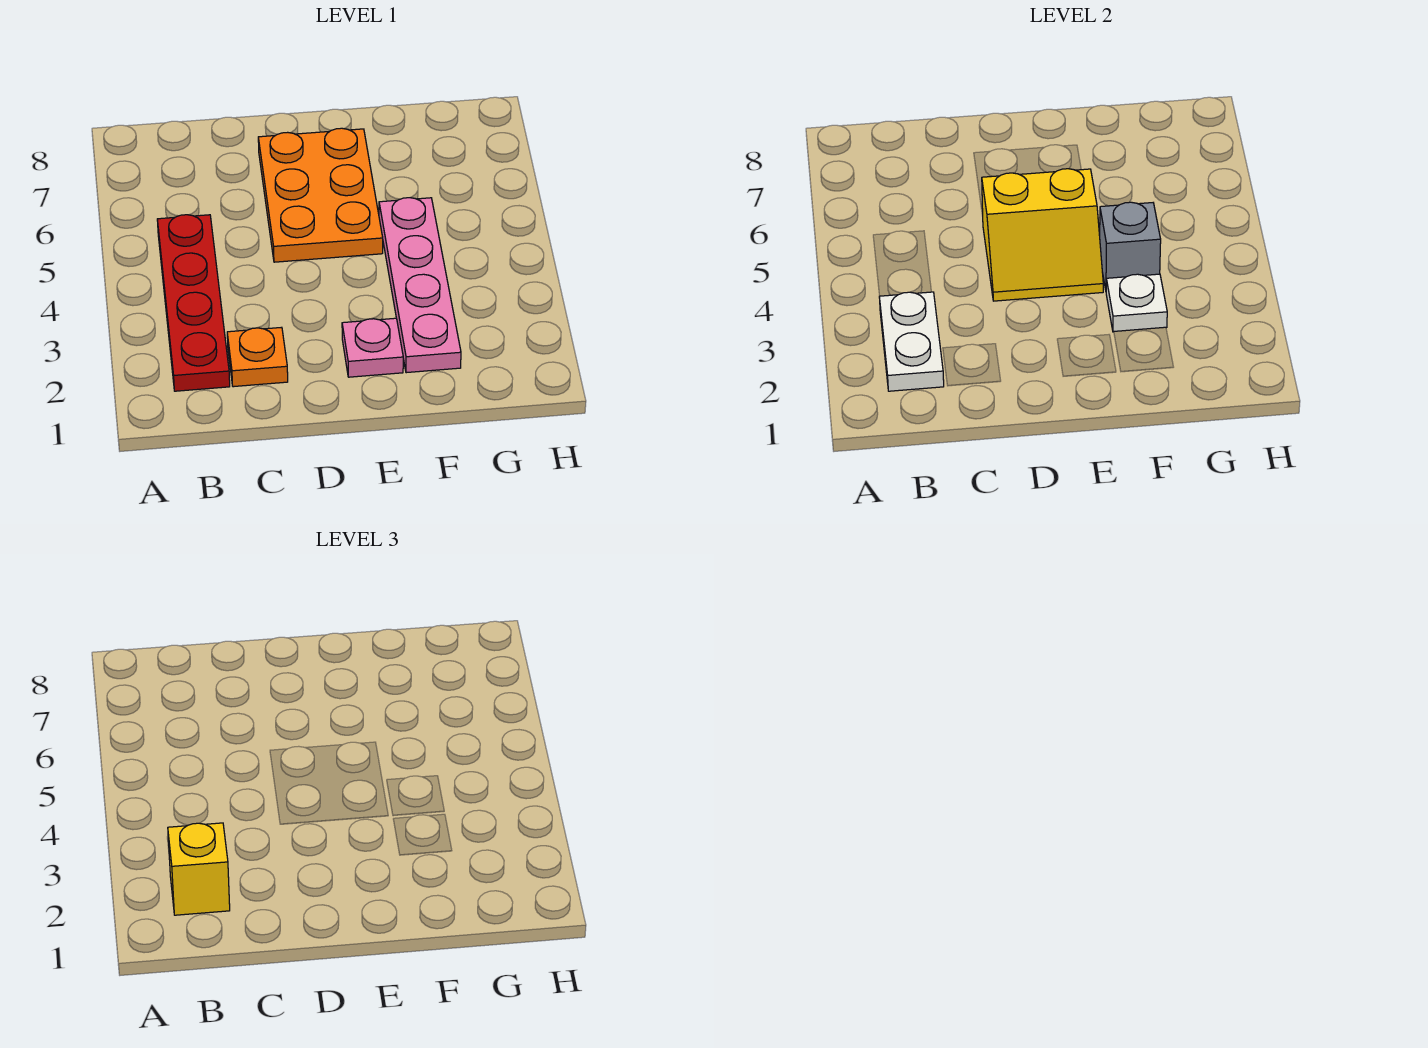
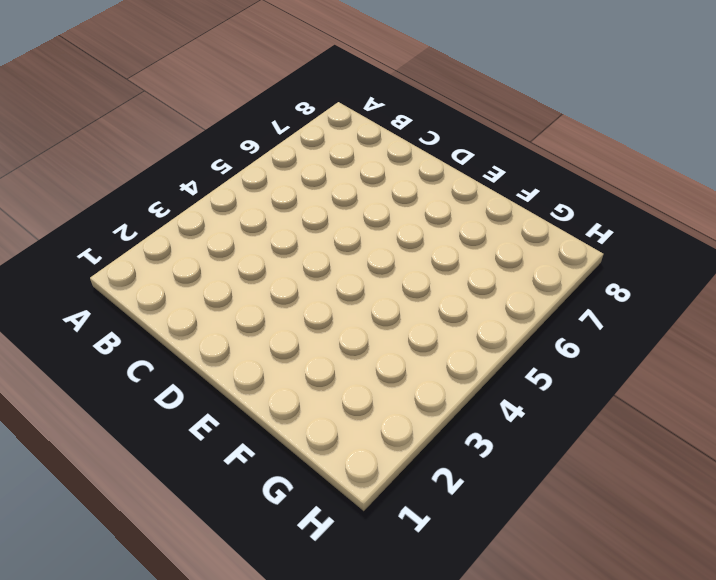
none -> red plate B2:B5 level 1
none -> orange plate C2 level 1

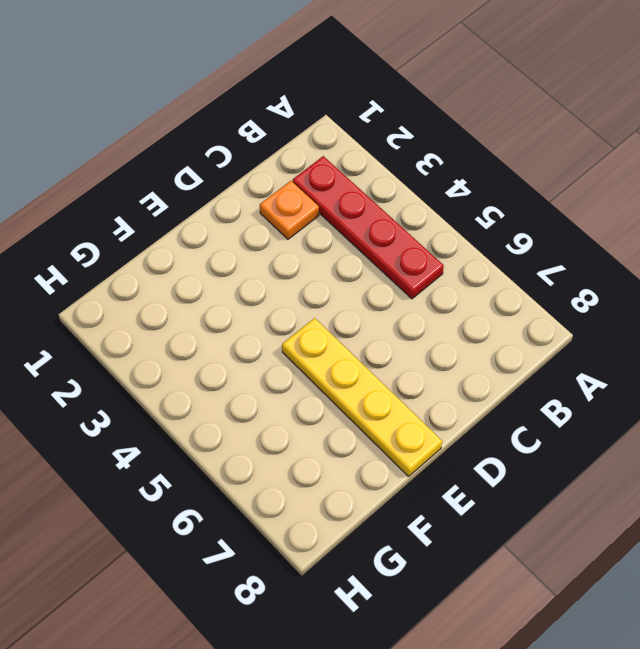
yellow plate E5:E8 level 1 -> orange plate D5:E7 level 1
none -> pink plate E2 level 1
none -> pink plate F2:F5 level 1

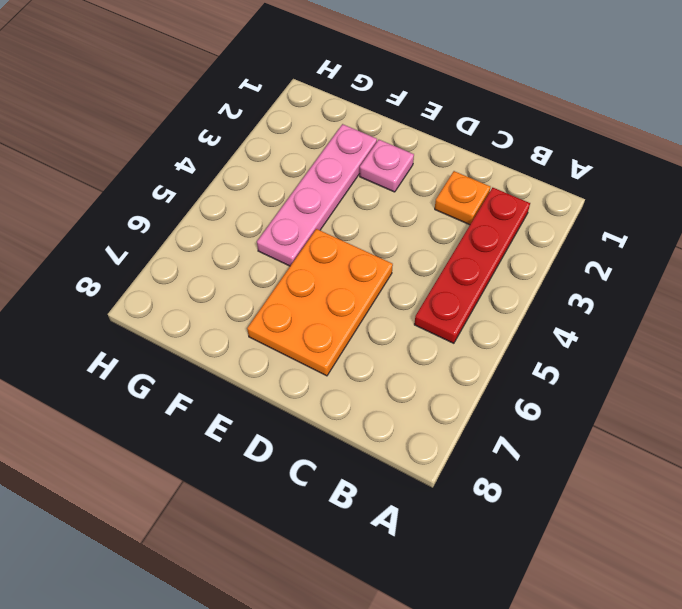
none -> white plate B2:B3 level 2
none -> yellow slope D4:E5 level 2 top 5

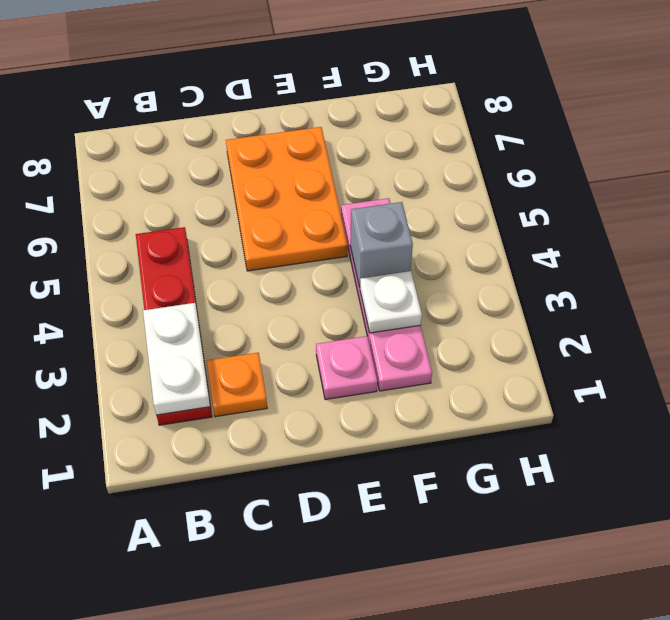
none -> yellow slope D4:E5 level 2 top 5
none -> yellow brick B2 level 3

